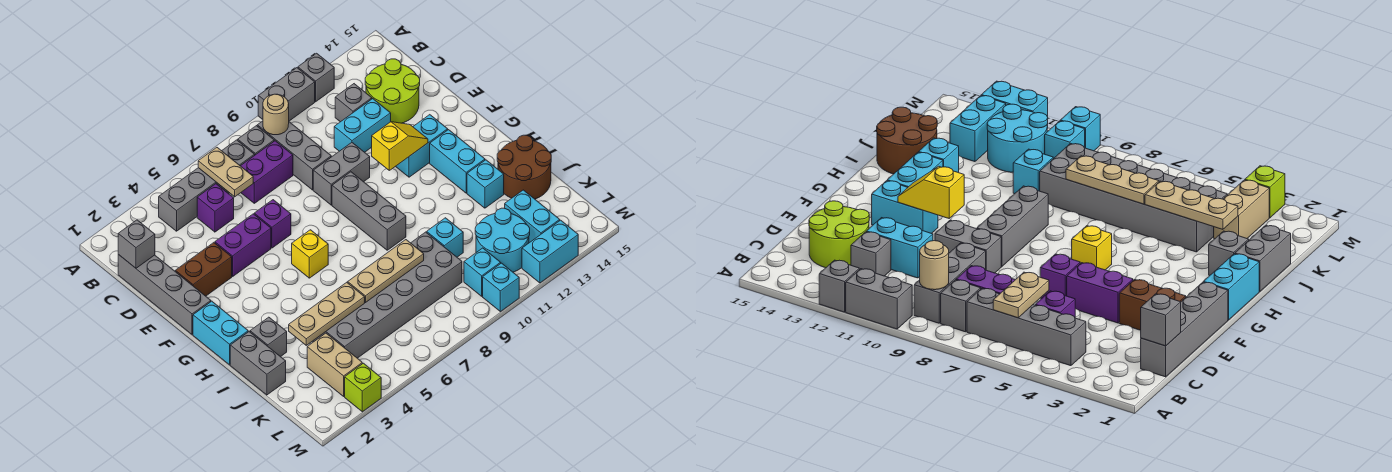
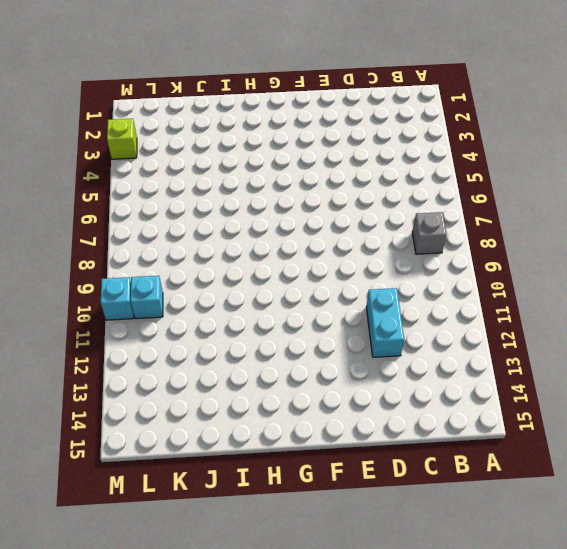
none -> grey brick A10:A11 level 1
none -> grey brick A12 level 1
none -> grey brick B4:B7 level 1
none -> grey brick B9:D9 level 1

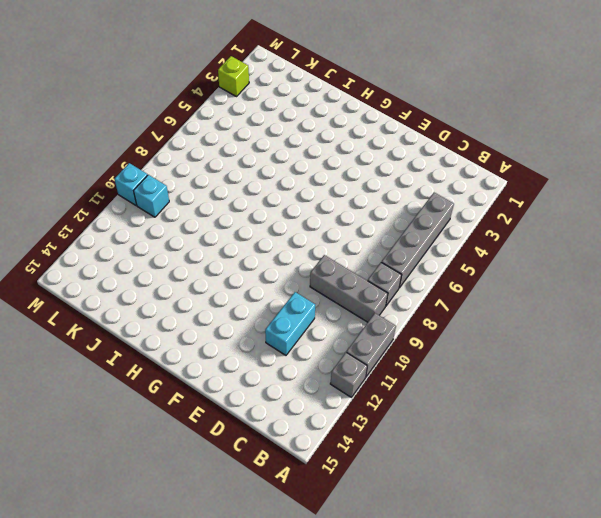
none -> grey brick C1:F1 level 1
none -> purple brick C5 level 1
none -> purple brick C7:C8 level 1
none -> grey brick C12 level 1

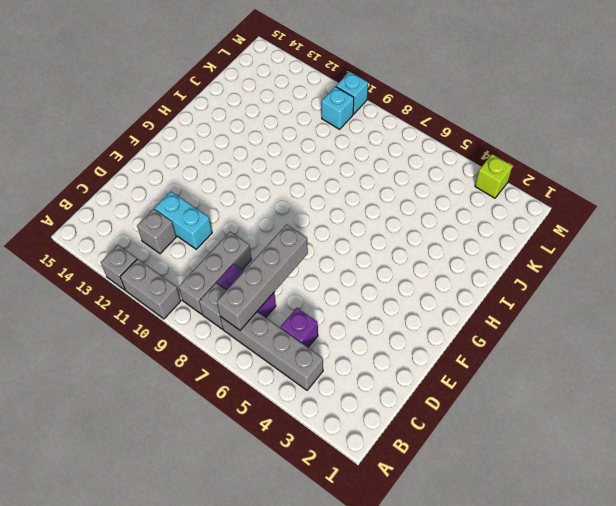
grey brick B7:E7 level 2 -> grey brick C1:F1 level 1
none -> lime round brick C13:D14 level 1
none -> brown brick E2:E3 level 1
none -> purple brick E4:E5 level 1
none -> purple brick E6 level 1

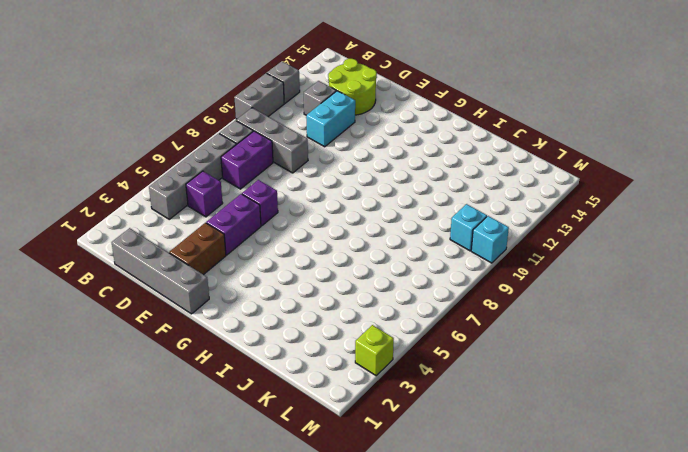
none -> grey brick E9:E10 level 1
none -> grey brick F9:H9 level 1
none -> cyan brick F12:F13 level 1
none -> cyan brick G1:H1 level 1

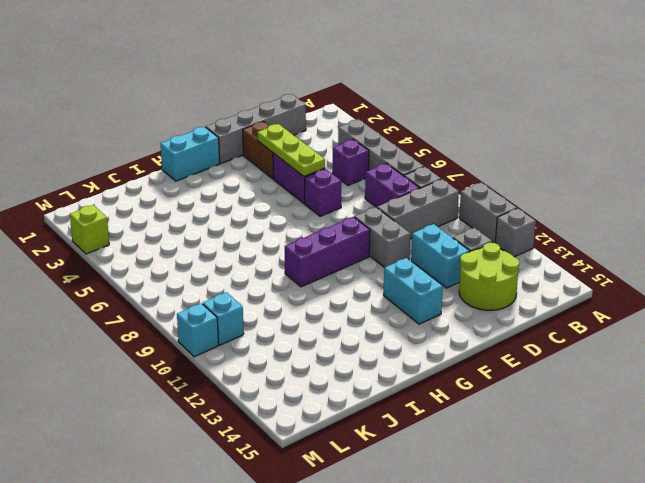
lime plate E3:E5 level 2 -> none
purple brick F9:H9 level 1 -> grey brick F9:H9 level 1
none -> yellow brick G6 level 1
none -> cyan brick G13:H13 level 1
none -> grey brick I1:J1 level 1
none -> grey brick I2 level 1

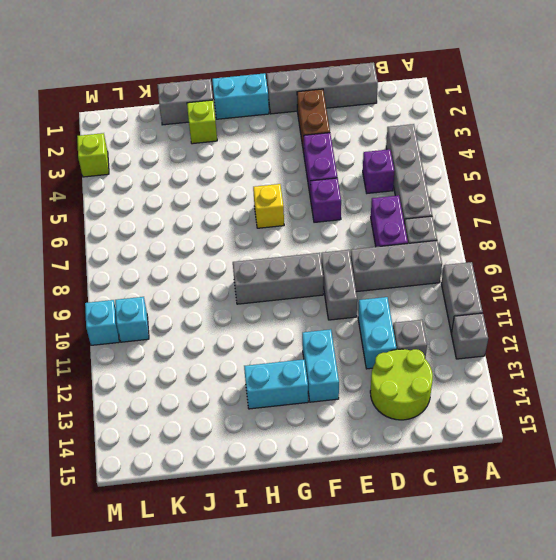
lime brick I2 level 1 -> grey brick I2 level 1
none -> cyan brick I13 level 1
none -> brown round brick I14:J15 level 1
none -> grey brick J4:K9 level 1
none -> cyan brick J10 level 1

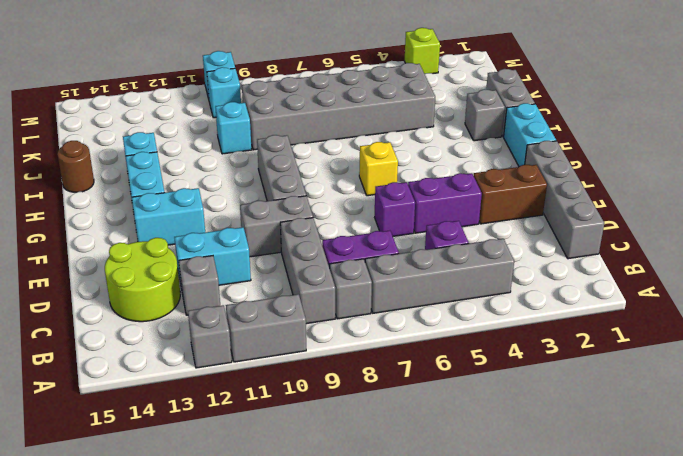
brown round brick I15 level 1 -> brown round brick I14:J15 level 1
none -> tan brick K3:L3 level 1
none -> cyan round brick K11:L12 level 1
none -> cyan brick K13:L13 level 1
none -> cyan brick M12:M13 level 1

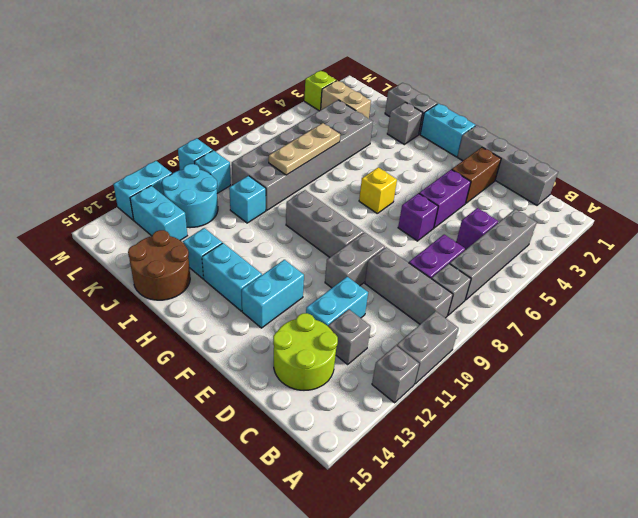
none -> tan plate B6:C6 level 2
none -> tan round brick B9 level 2
none -> grey brick C1 level 2
none -> yellow slope F11:F12 level 2 top 11

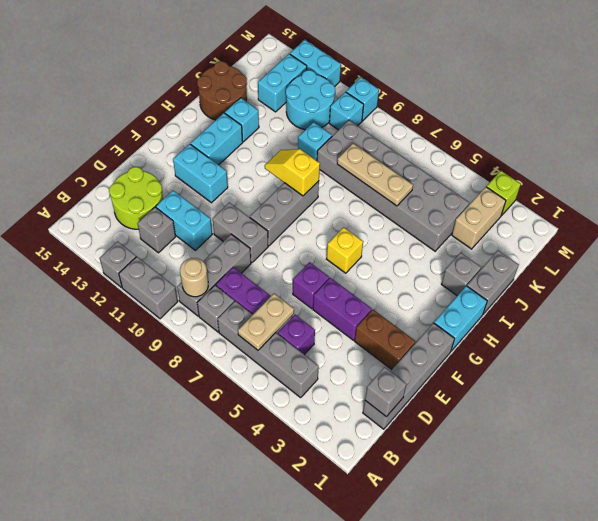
yellow slope H9:H10 level 2 top 9 -> yellow slope F11:F12 level 2 top 11
none -> tan plate J3:J5 level 2

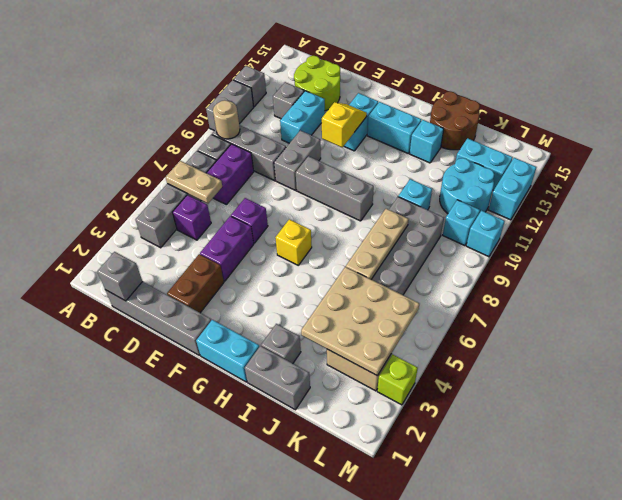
tan plate J3:L5 level 2 -> tan plate J3:J5 level 2

